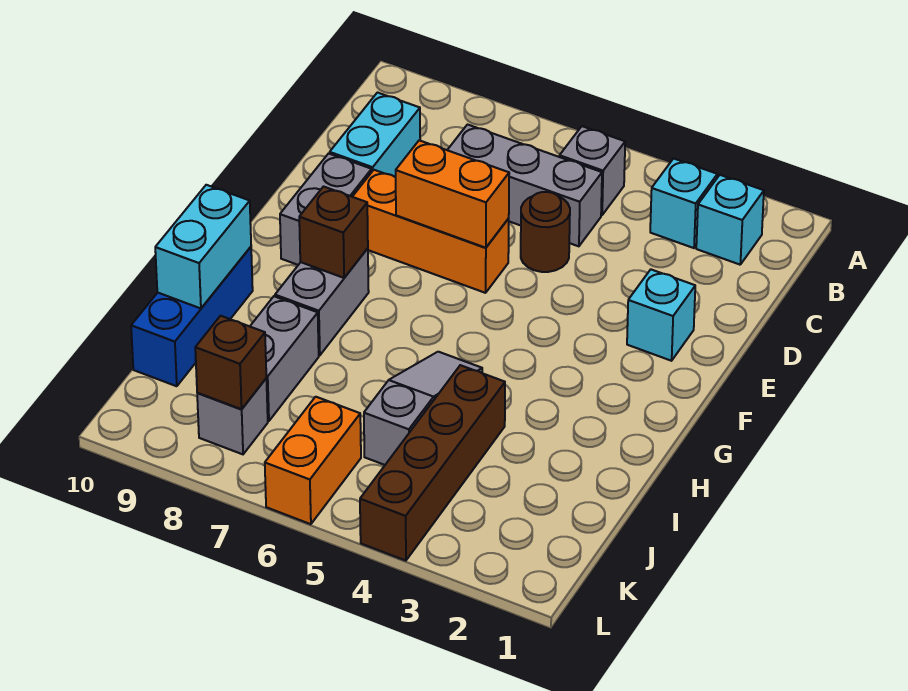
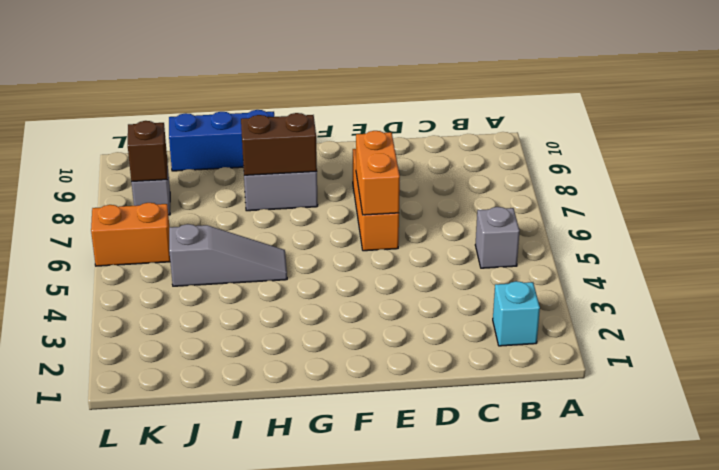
brown brick G8:H8 level 2 -> brown brick G8 level 2
none -> cyan brick B3 level 1
none -> grey brick C5:C7 level 1
none -> cyan brick C9:D9 level 1

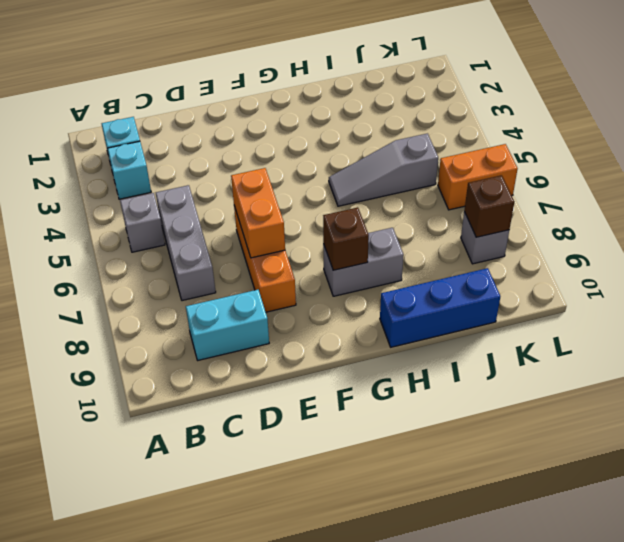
none -> brown round brick D5 level 1
none -> cyan brick E2 level 1
none -> grey brick E9:F9 level 1

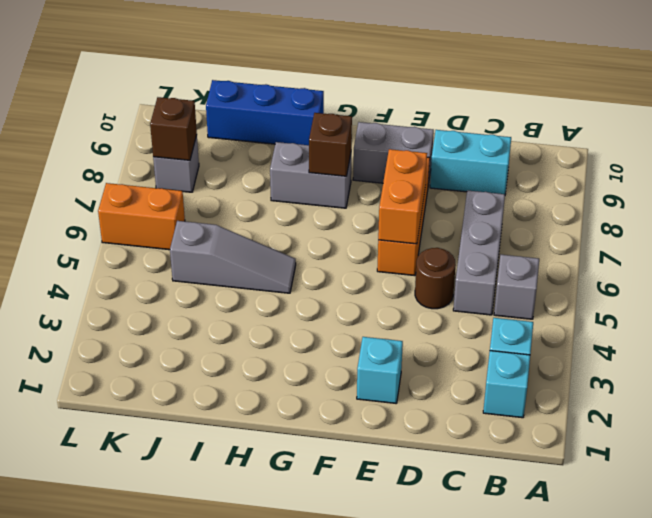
none -> brown brick I4:L4 level 1
none -> grey brick I8:J8 level 1
none -> cyan brick H10:I10 level 2

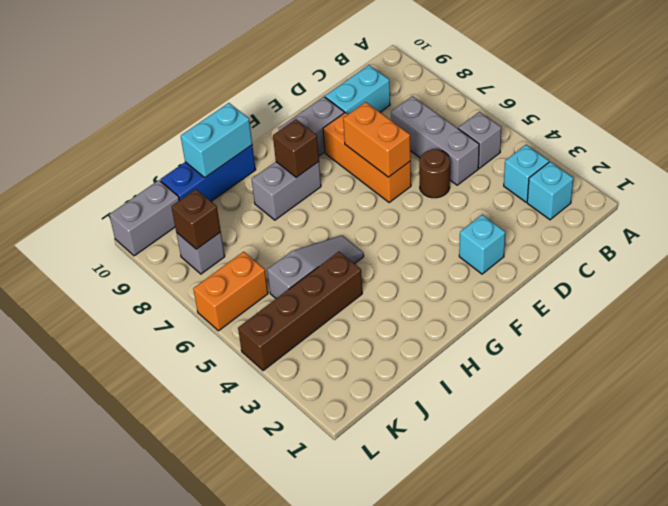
grey brick K10:L10 level 1 -> grey brick I8:J8 level 1

